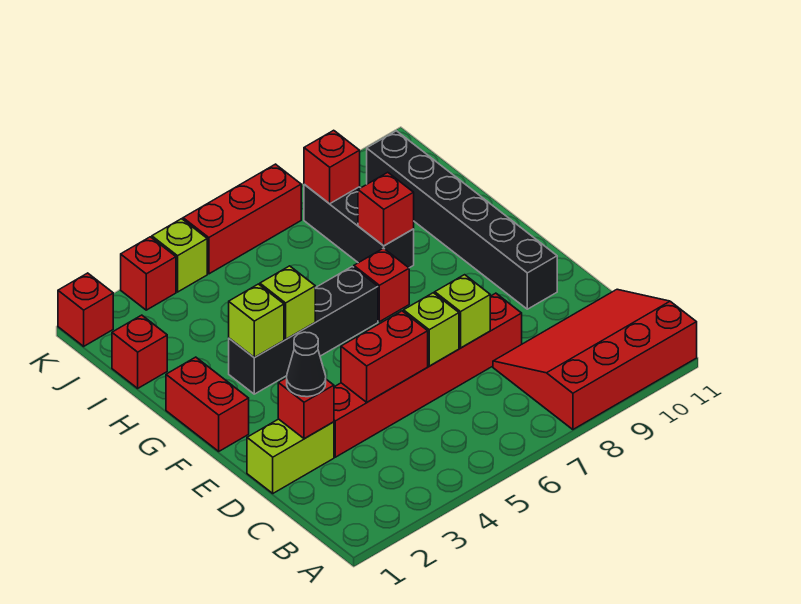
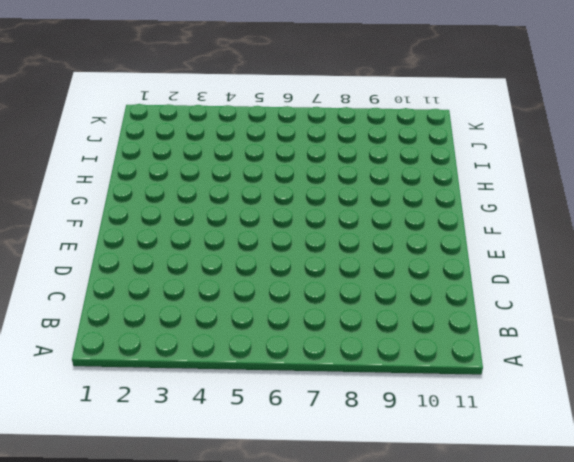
none -> red slope A8:C11 level 1 top A
none -> lime brick D1:D2 level 1
none -> red brick D3:D8 level 1

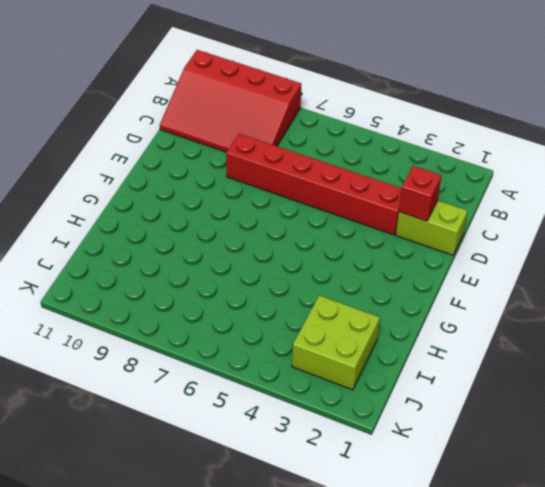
lime brick I2:J3 level 1 -> none
none -> black brick E10:J10 level 1
none -> red brick F1:G1 level 1
none -> black brick G3:G6 level 1

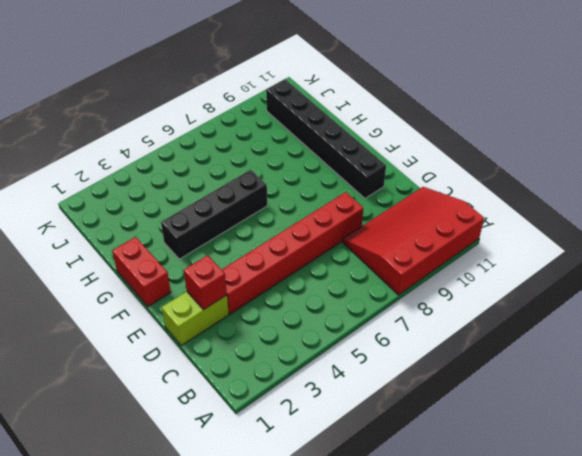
none -> red brick G7 level 1
none -> black brick H8:J8 level 1
none -> red brick I1 level 1

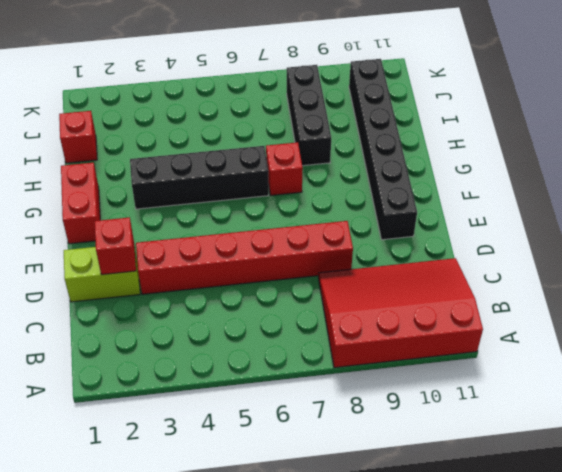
none -> red brick K1 level 1
none -> red brick K3 level 1
none -> lime brick K4 level 1

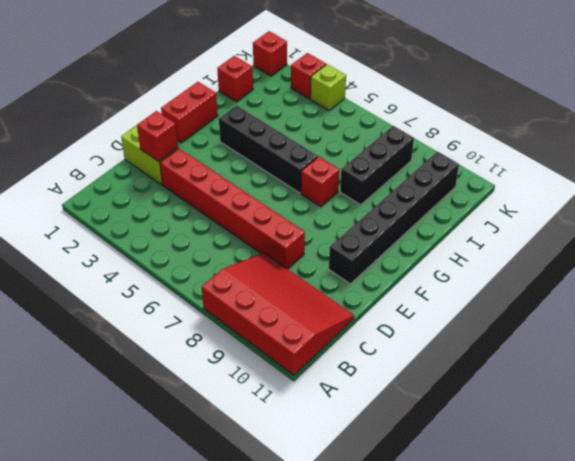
none -> red brick K5:K7 level 1
none -> red brick D4:D5 level 2
none -> lime brick D6 level 2

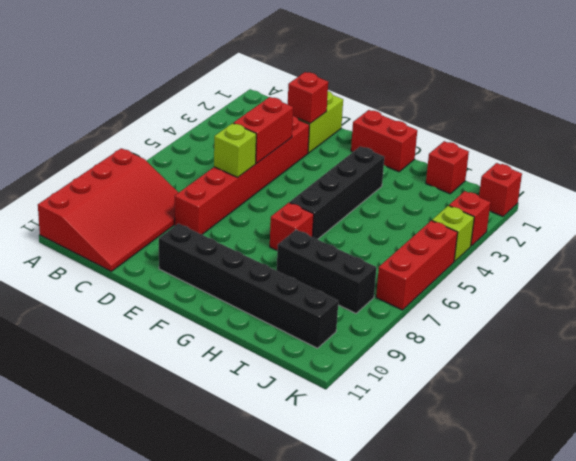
none -> lime brick D7 level 2
none -> lime brick G3 level 2
none -> lime brick G4 level 2

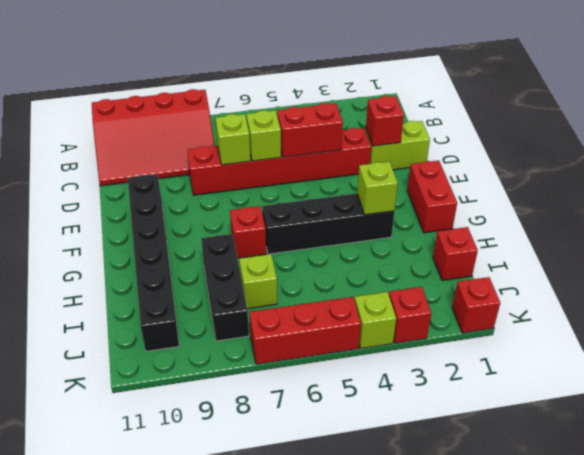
lime brick I7 level 1 -> lime brick G4 level 2
none -> red brick H8 level 2
none -> red brick J8 level 2
none -> black cone D2 level 3

